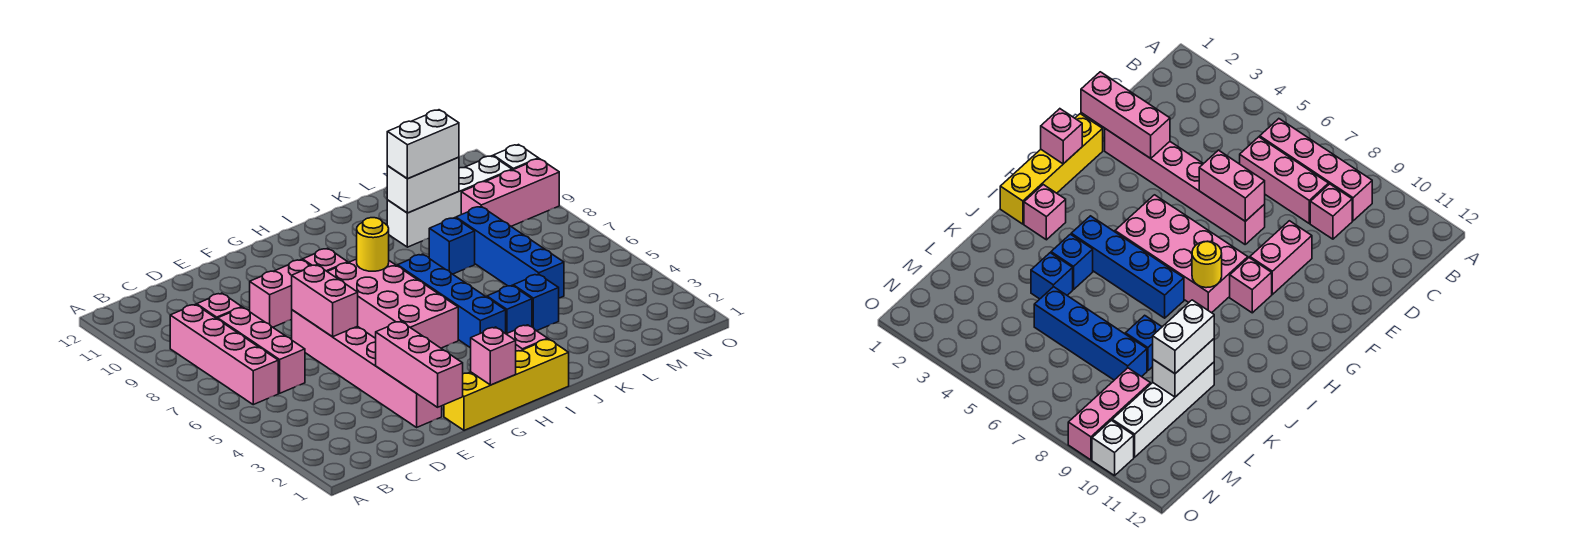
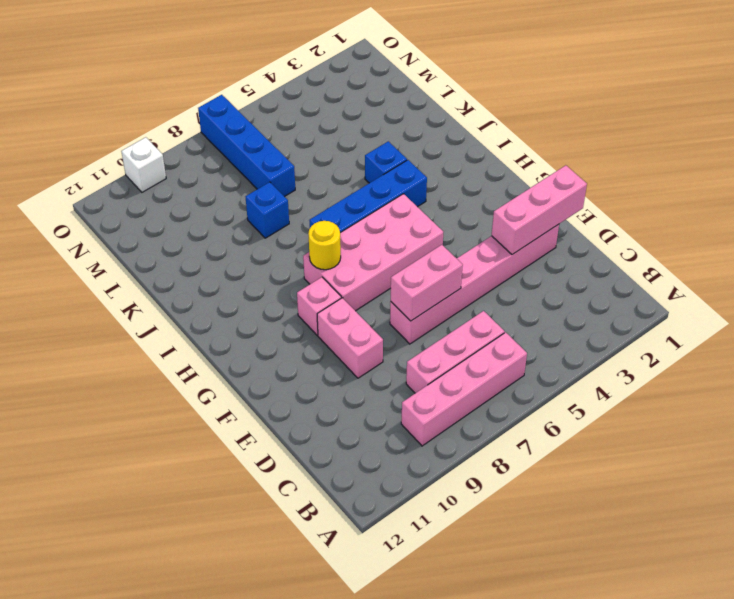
blue brick L7:O7 level 1 -> blue brick L5:L8 level 1
none -> pink brick C9 level 1
none -> yellow brick F1:I1 level 1
none -> pink brick I2 level 1

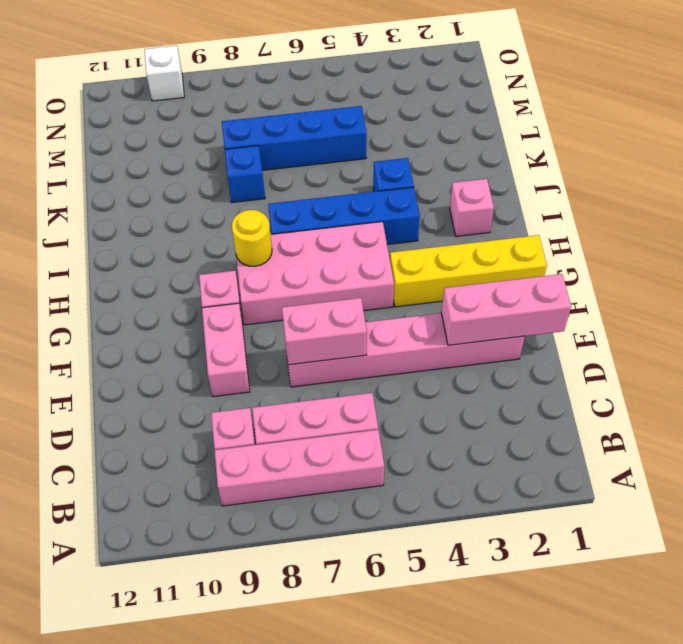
yellow brick G1:G4 level 1 -> yellow brick F1:I1 level 1
none -> blue brick K4 level 1
none -> white brick K10:N10 level 1
none -> pink brick M9:O9 level 1

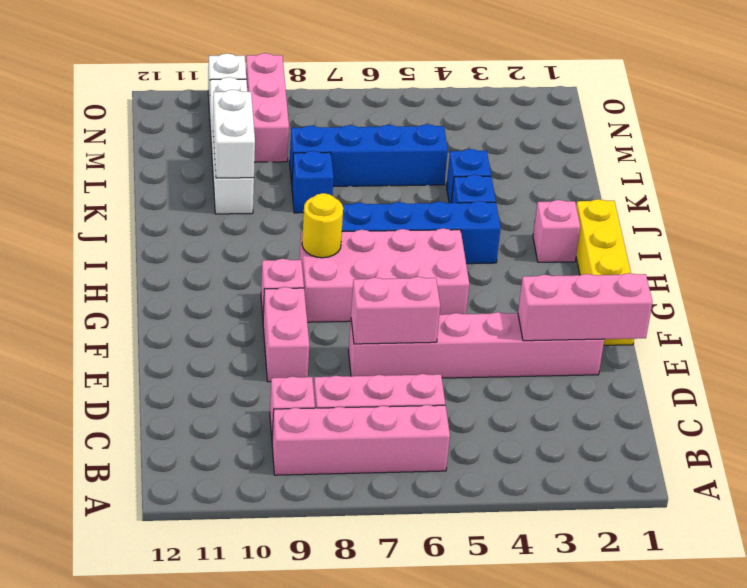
none -> pink brick G1 level 2
none -> white brick K10:L10 level 3

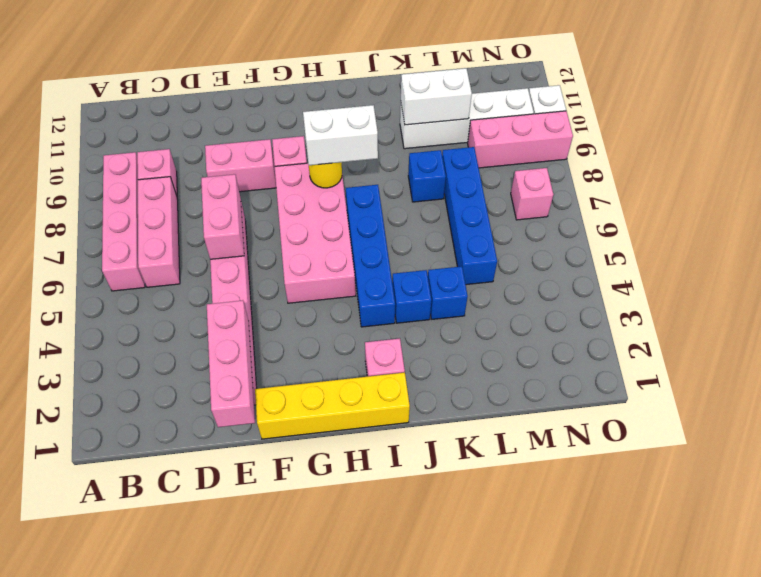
white brick H8:I8 level 3 -> white brick K10:L10 level 3
pink brick N7 level 1 -> pink brick G1 level 2

